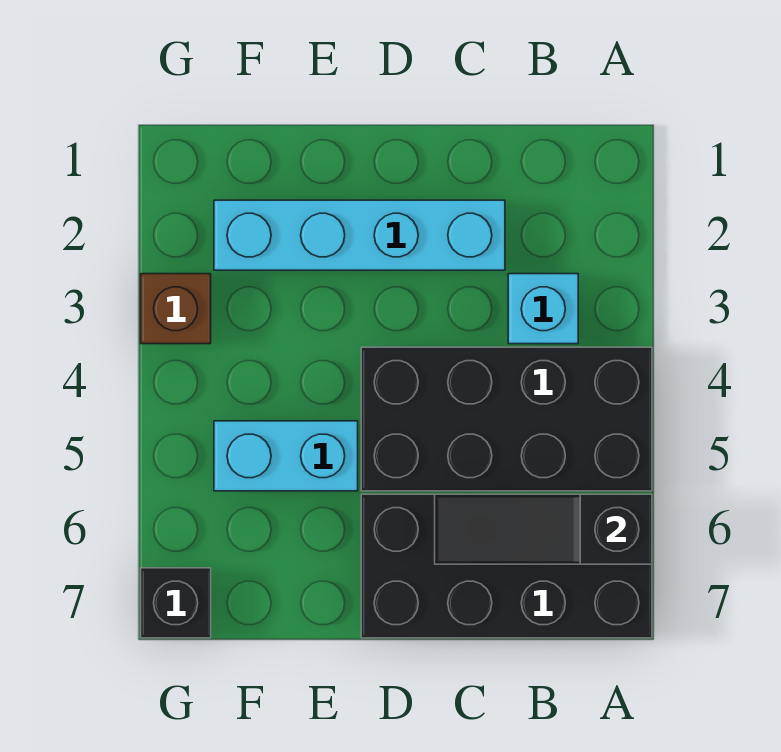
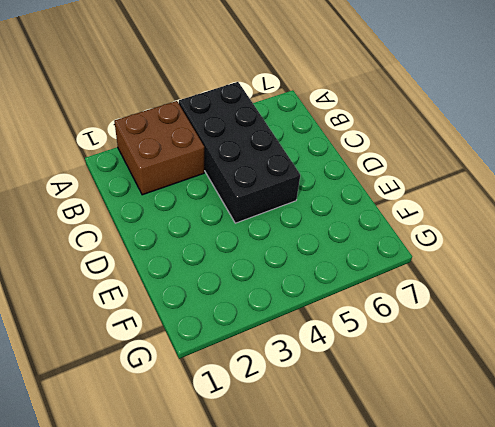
brown brick A2:B3 level 1 -> cyan brick B3 level 1
none -> black brick A6:D7 level 1
none -> cyan brick C2:F2 level 1

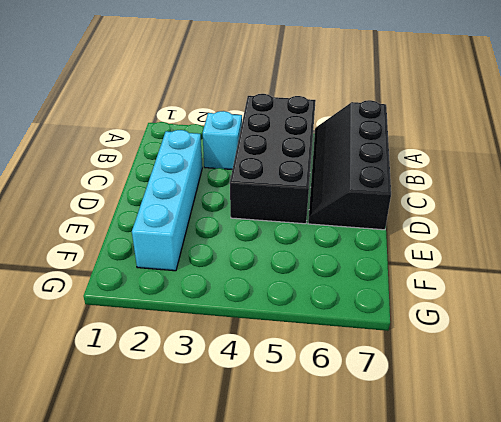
black slope A6:D7 level 1 top 7 -> black brick A6:D7 level 1
none -> cyan brick E5:F5 level 1
none -> brown brick G3 level 1

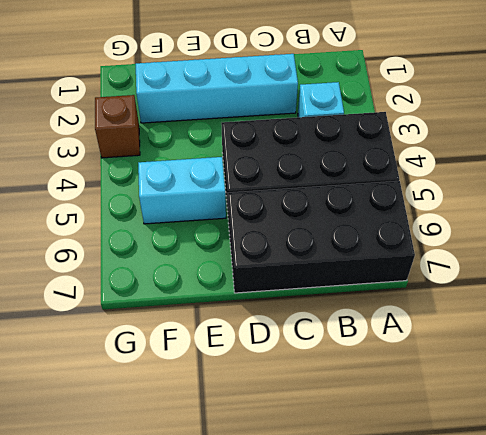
none -> black brick G7 level 1
none -> black slope A6:C6 level 2 top A

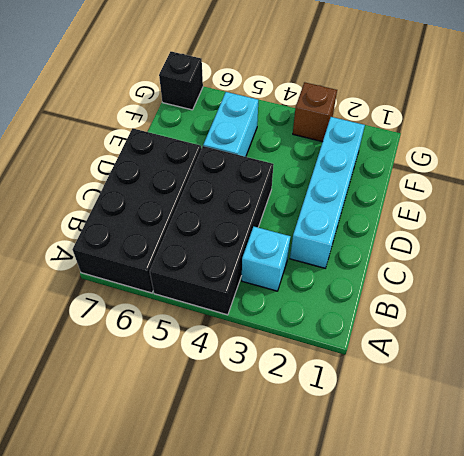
none -> black slope A6:C6 level 2 top A

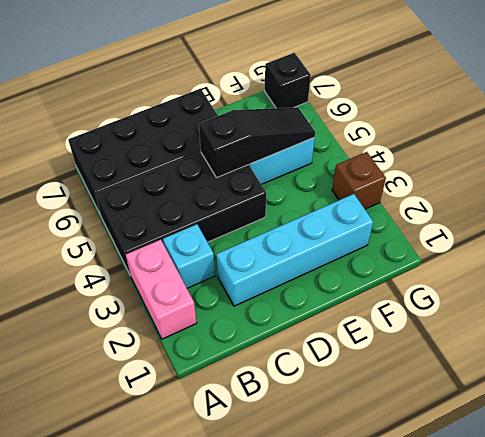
pink brick A2:A3 level 1 -> none
black slope D5:F5 level 2 top D -> black slope A6:C6 level 2 top A

